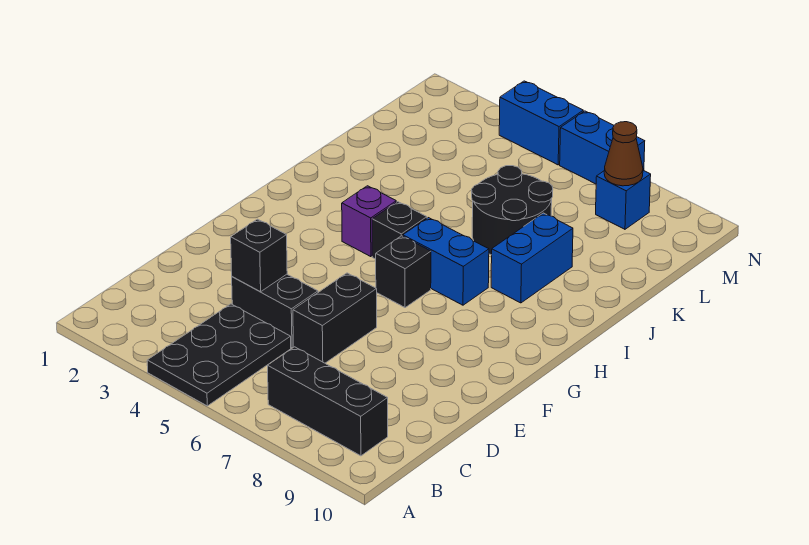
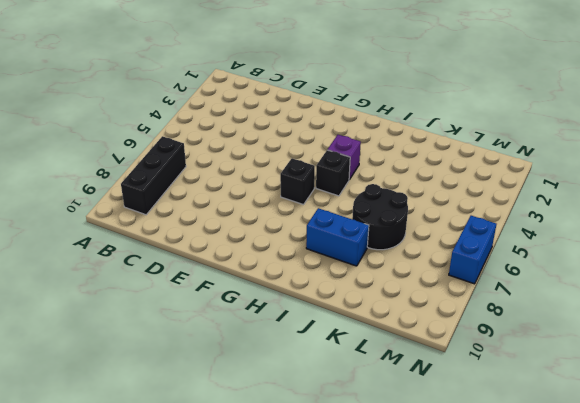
none -> black plate A4:C5 level 1
none -> black brick D4:D5 level 1
none -> black brick D6:E6 level 1

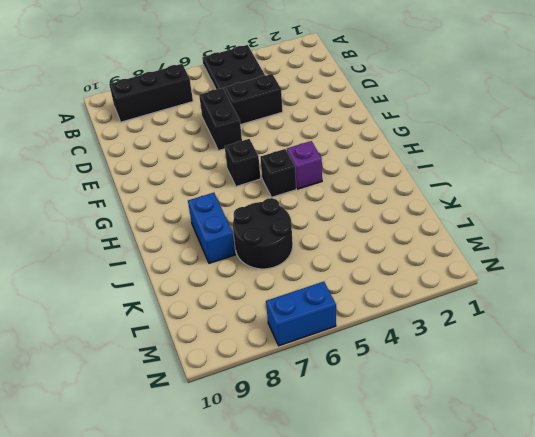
none -> blue brick H6:H7 level 1
none -> blue brick M8 level 1
none -> blue brick N4:N5 level 1

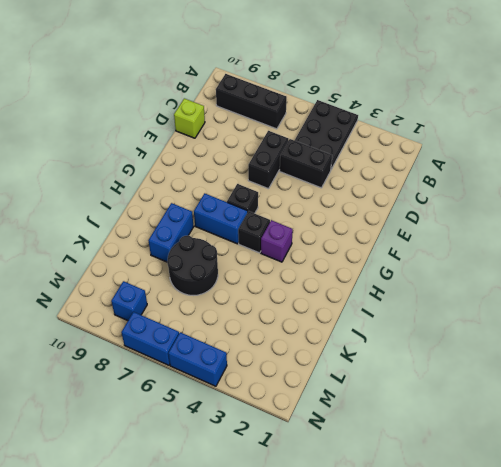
lime brick D10 level 1 -> none
none -> black brick D4 level 2
none -> brown cone M8 level 2

